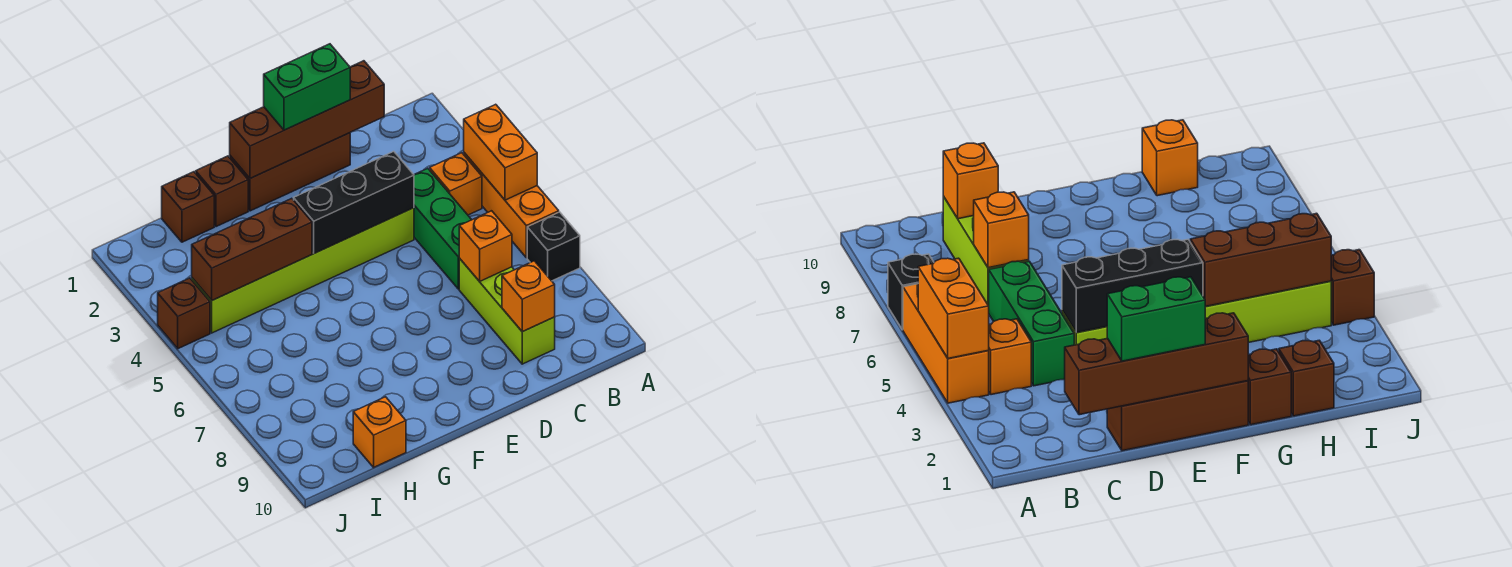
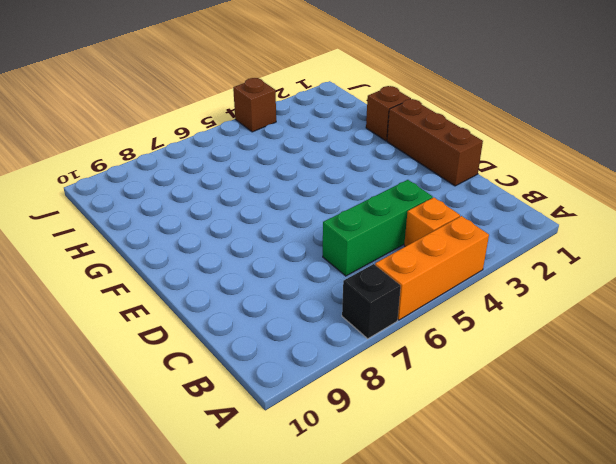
none -> lime brick C7:C9 level 1
none -> lime brick D4:I4 level 1
none -> brown brick H1 level 1

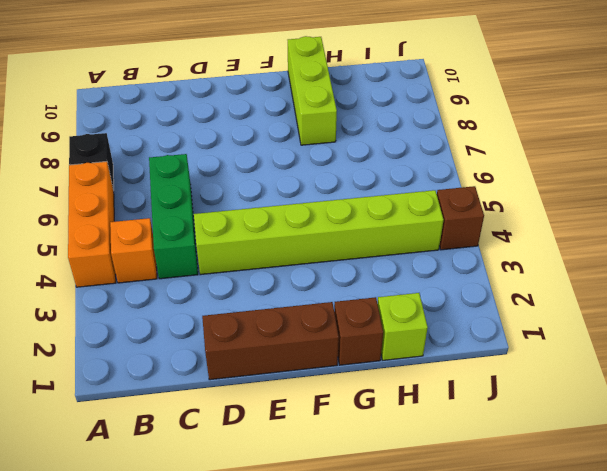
lime brick G8:G10 level 1 -> lime brick C7:C9 level 1
lime brick H1 level 1 -> brown brick H1 level 1
none -> orange brick H10 level 1
none -> orange brick A4:A5 level 2
none -> brown brick C1:F1 level 2

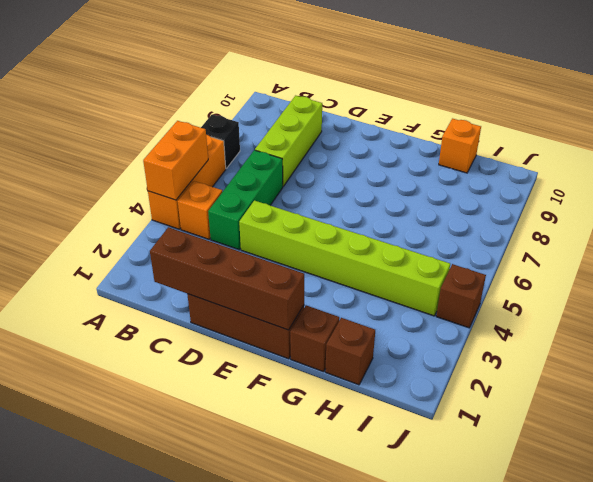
none -> orange brick C7 level 2
none -> orange brick C9 level 2
none -> black brick D4:F4 level 2

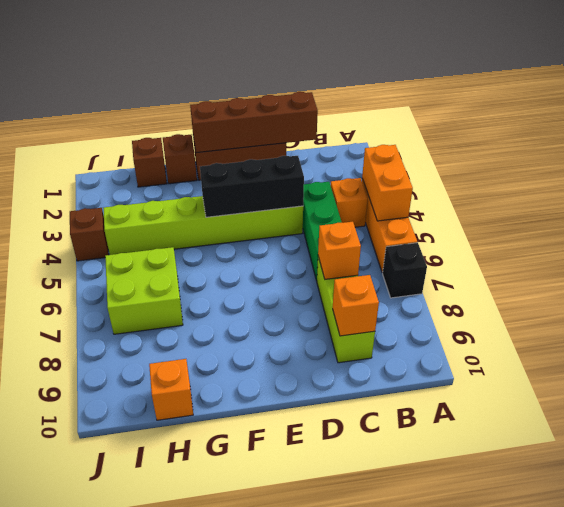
lime brick H6:I7 level 1 -> none
none -> brown brick G4:I4 level 2
none -> green brick D1:E1 level 3

